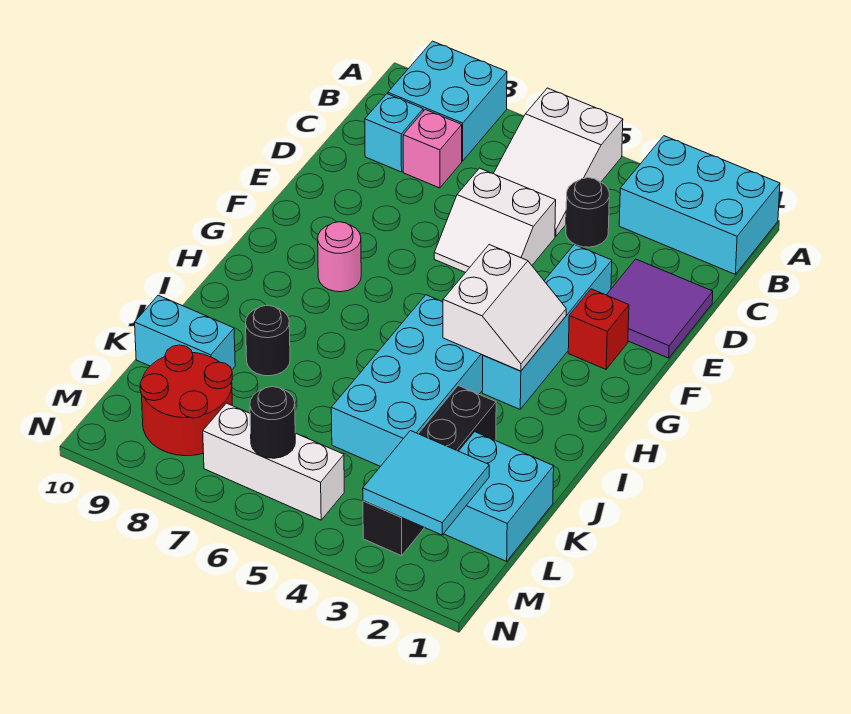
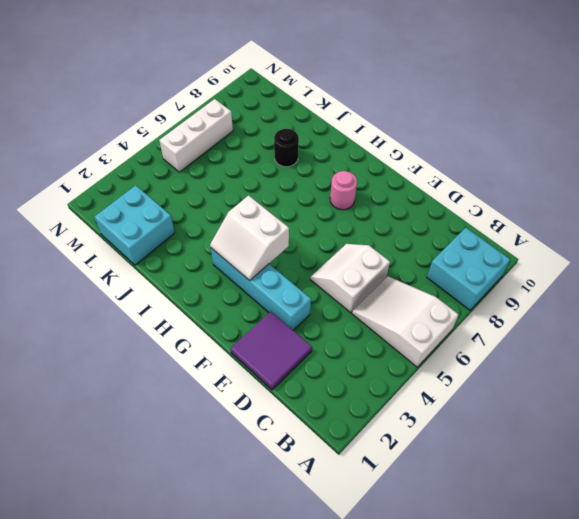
none -> cyan brick A1:B3 level 1
none -> black round brick C4 level 1
none -> pink brick C8 level 1

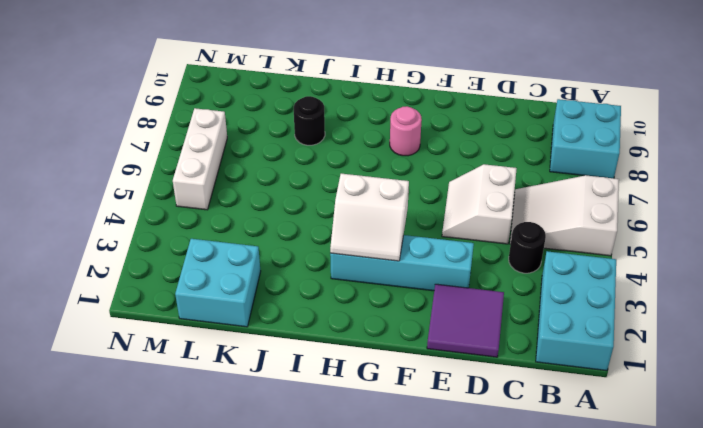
none -> pink brick C8 level 1
none -> cyan brick C9 level 1
none -> red brick F2 level 1

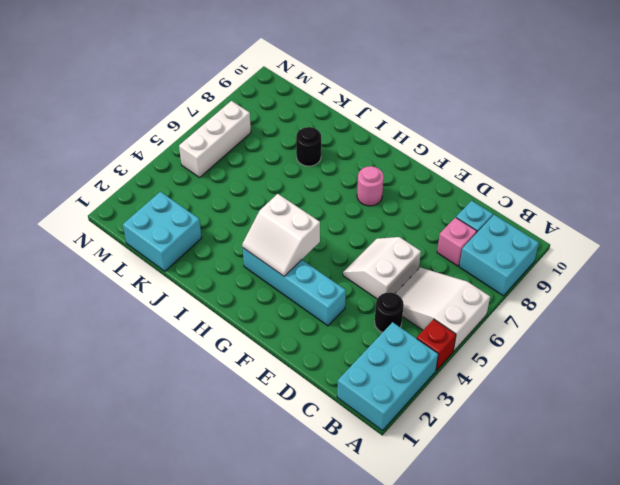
red brick A4 level 1 -> red brick F2 level 1
none -> purple tile D1:E2 level 1
none -> cyan brick H4:K5 level 1
none -> black brick J3:M3 level 1

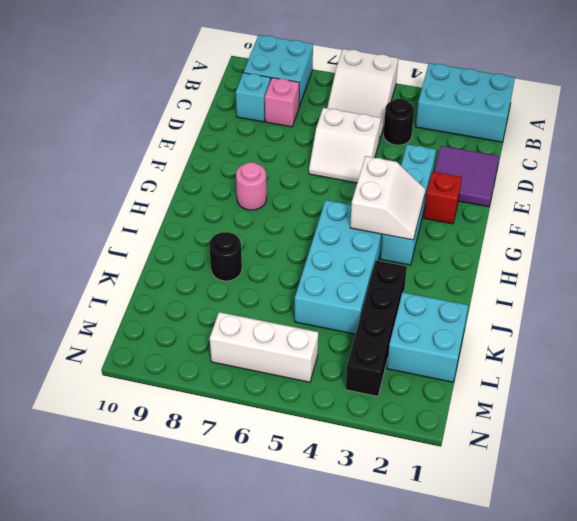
none -> cyan brick K9:K10 level 1
none -> red round brick L8:M9 level 1
none -> cyan tile L2:M3 level 2

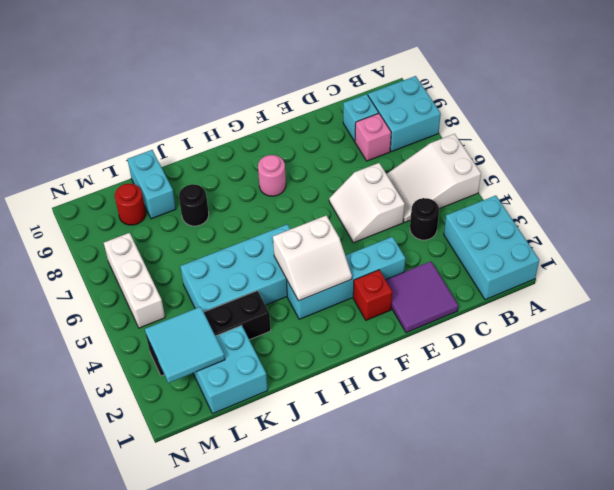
red round brick L9 level 1 -> red round brick L8:M9 level 1
none -> black round brick M6 level 2

